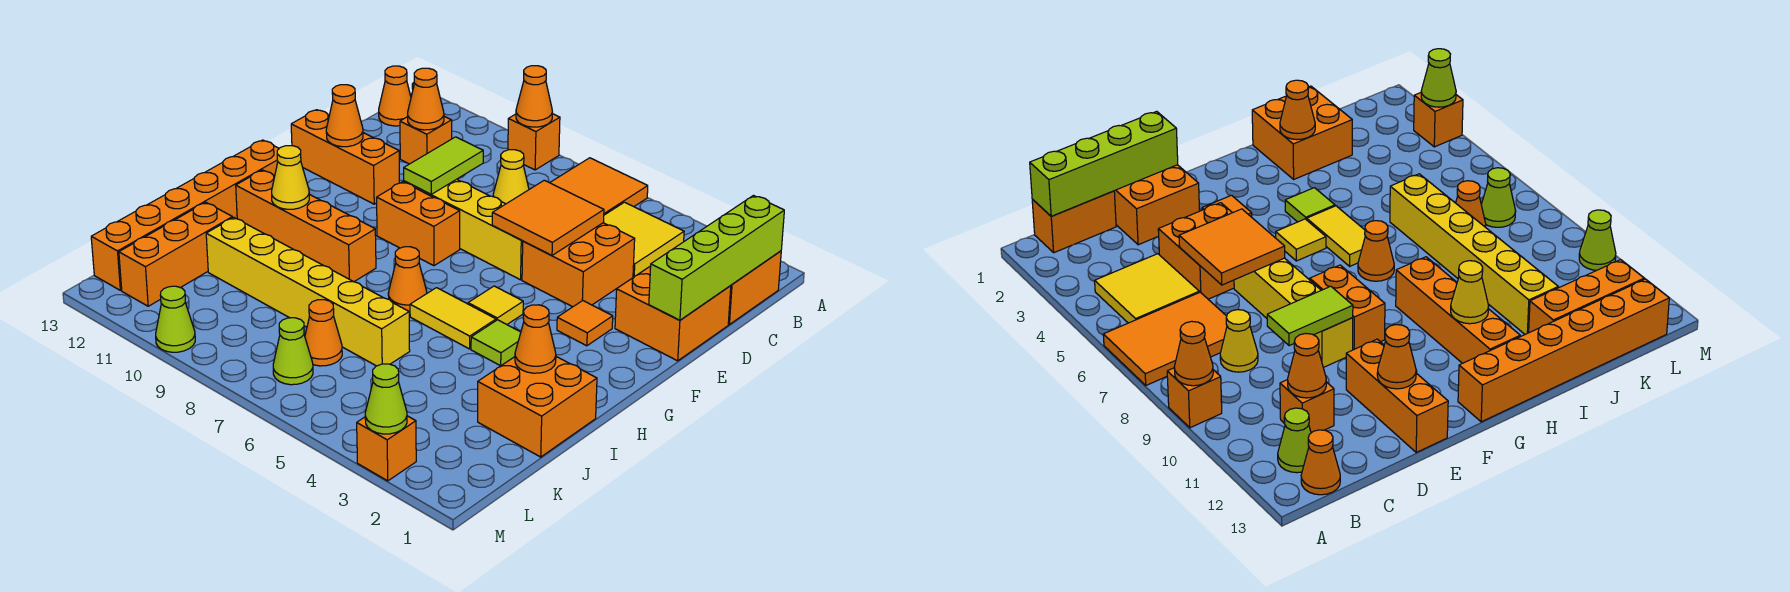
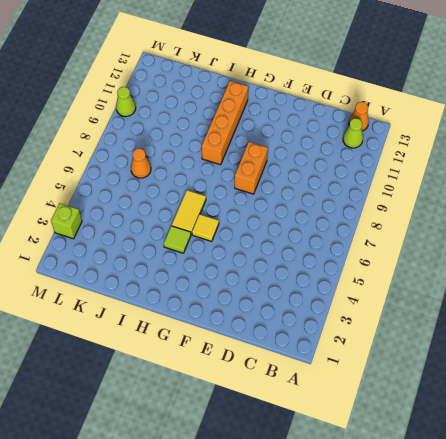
lime brick M3 level 1 -> orange brick M3 level 1
none -> orange tile A6:C7 level 1
none -> orange brick A9 level 1
none -> orange brick B1:C1 level 1
none -> yellow tile B4:C5 level 1

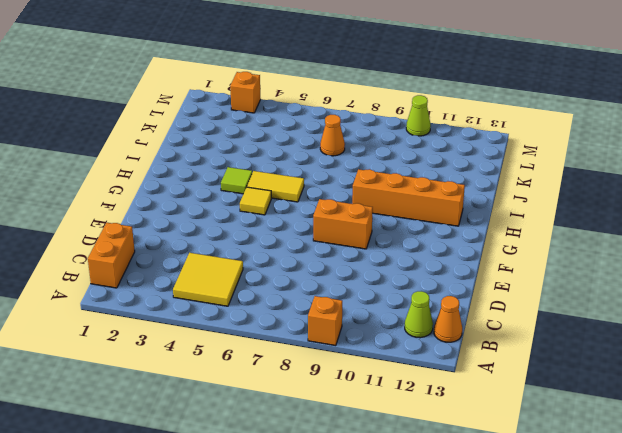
none -> orange tile A6:C7 level 1
none -> yellow cone C8 level 1
none -> orange brick C11 level 1
none -> orange brick D1:E2 level 1

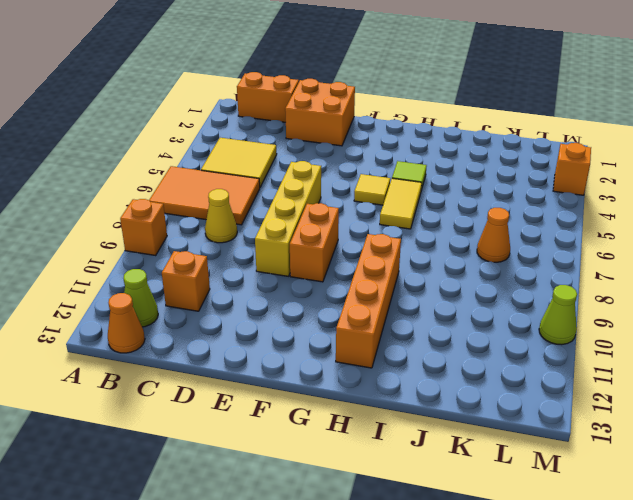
none -> orange brick D4:E5 level 1
none -> orange brick E11:E13 level 1
none -> orange tile F3 level 1
none -> orange brick G13:L13 level 1

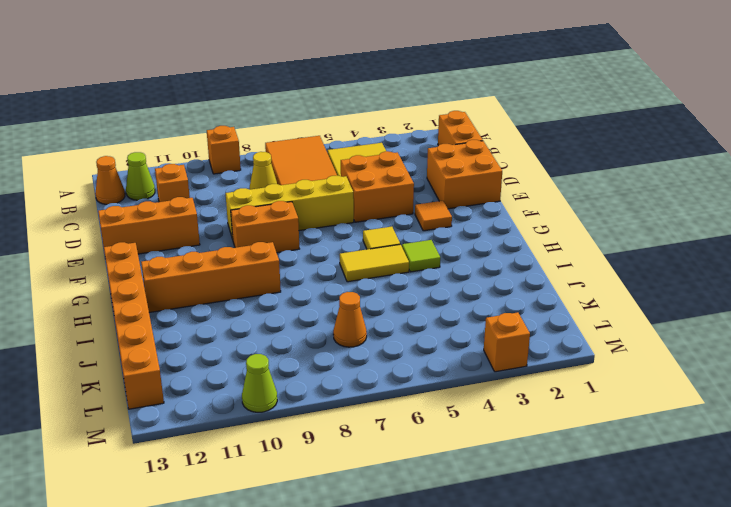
none -> orange cone H7 level 1
none -> orange brick I1:J2 level 1
none -> yellow brick J6:J11 level 1
none -> orange brick J12:L12 level 1

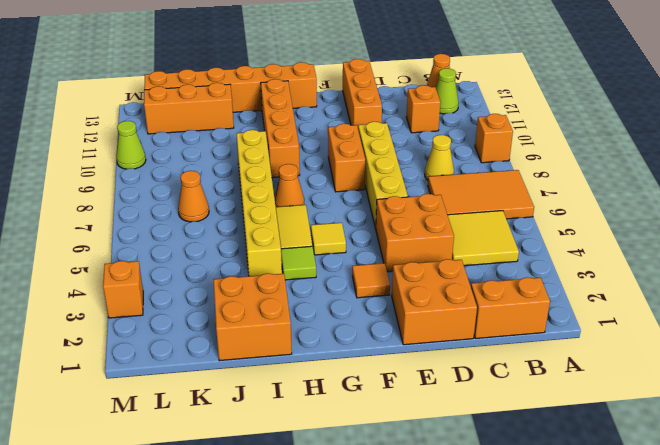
yellow brick I4:I9 level 1 -> yellow brick J6:J11 level 1
none -> lime cone L7 level 1
none -> orange cone A9 level 2
none -> lime brick B1:E1 level 2
none -> orange cone C11 level 2

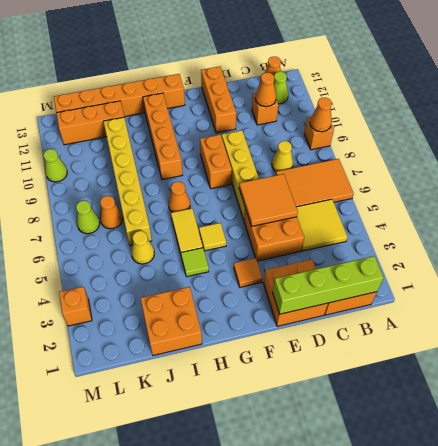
yellow cone J5 level 1 -> yellow cone H11 level 2
none -> lime tile D9:E9 level 2
none -> orange cone E12 level 2
none -> orange cone I2 level 2
none -> lime cone M3 level 2

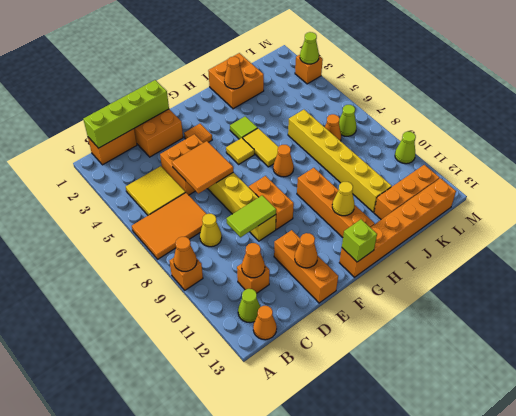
lime brick G13 level 2 -> none

